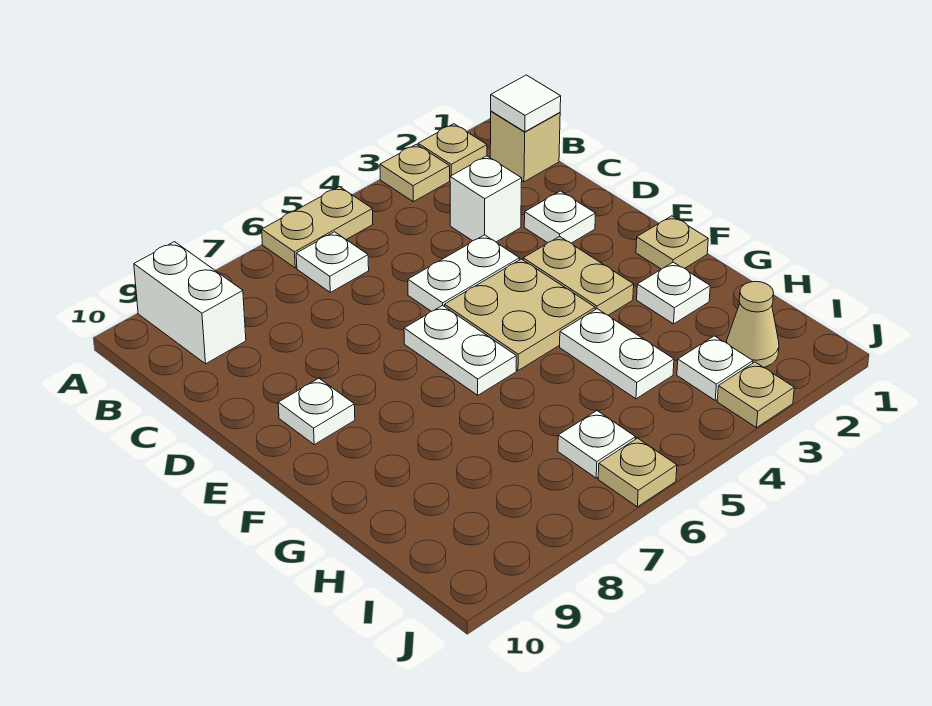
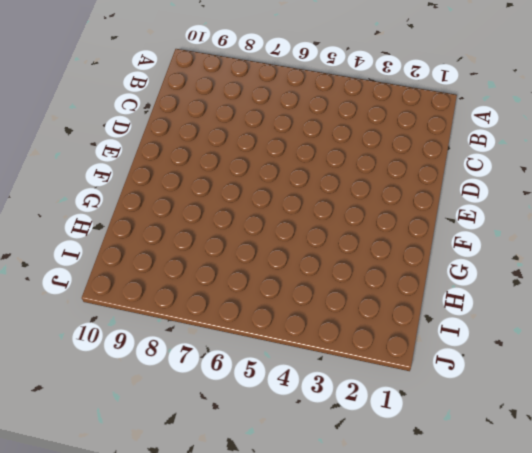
none -> tan plate A2 level 1
none -> tan plate A3 level 1
none -> tan plate A5:A6 level 1

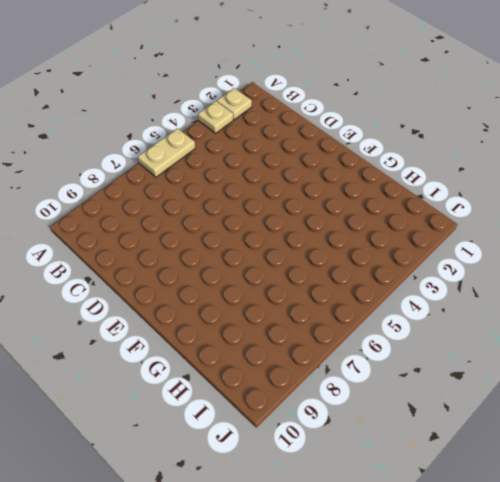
none -> white brick A9:B9 level 1
none -> tan brick B1 level 1
none -> white plate B6 level 1

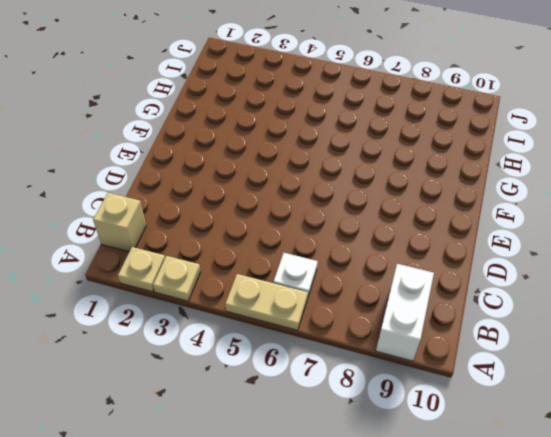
none -> white brick C3 level 1
none -> white plate D2 level 1
none -> white plate D4:D5 level 1

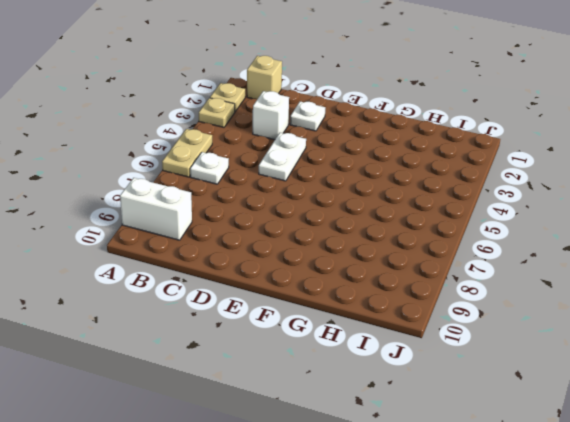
none -> tan plate E3:F3 level 1
none -> tan plate E4:F5 level 1
none -> white plate E6:F6 level 1

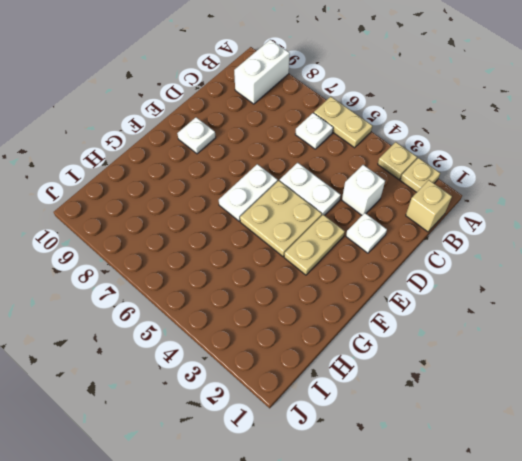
none -> tan plate F1 level 1
none -> white plate G2 level 1
none -> white plate G4:H4 level 1

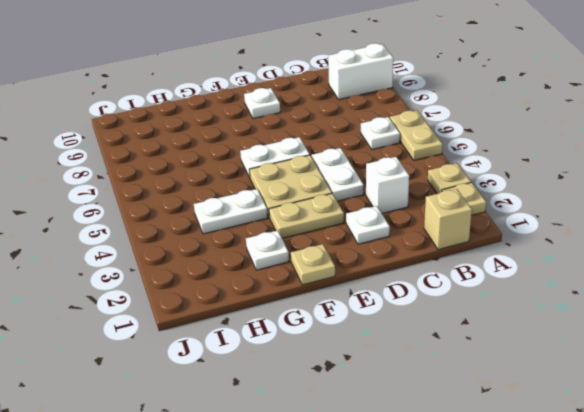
none -> tan cone I2 level 1
none -> white plate I3 level 1
none -> white plate I6 level 1

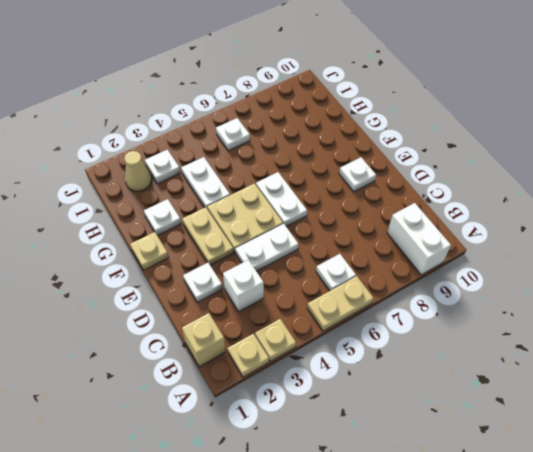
none -> tan plate J3 level 1
none -> tan plate J6 level 1
none -> white tile B1 level 2

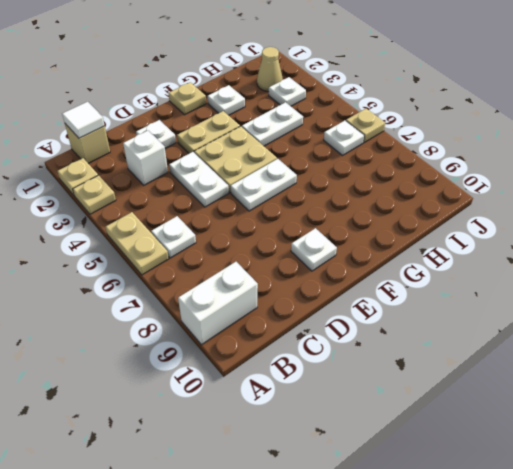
none -> tan plate J3 level 1

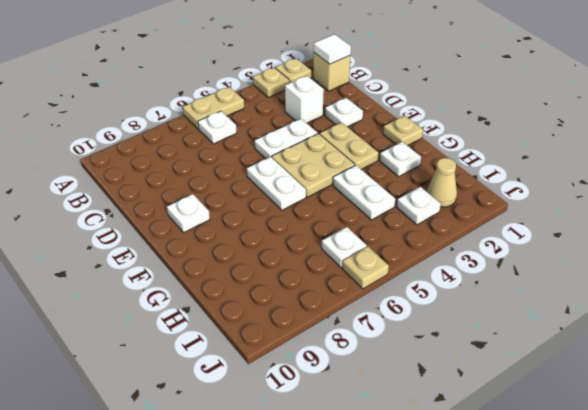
none -> white brick A9:B9 level 1
none -> tan plate J3 level 1

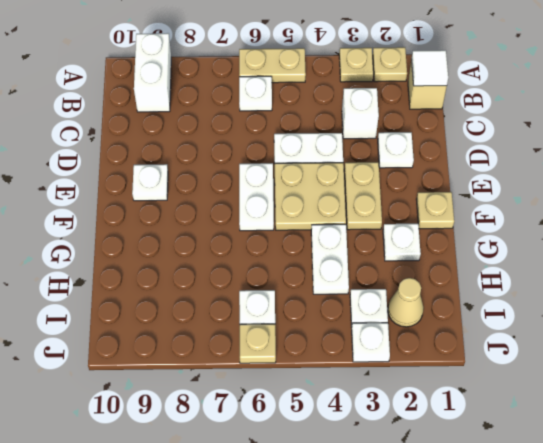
white plate J3 level 1 -> tan plate J3 level 1

